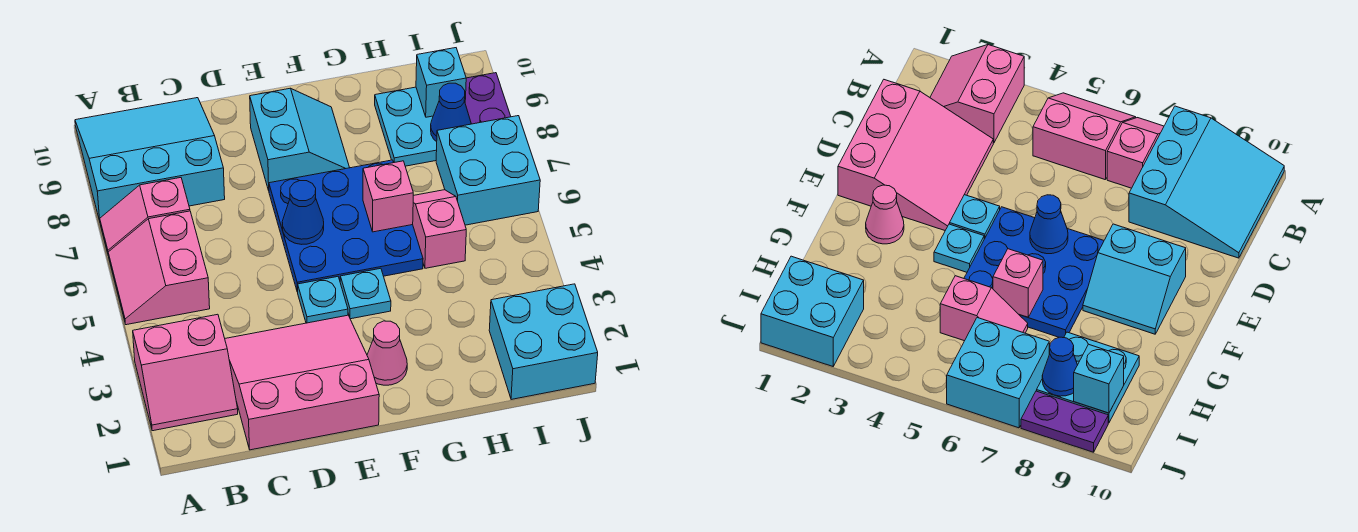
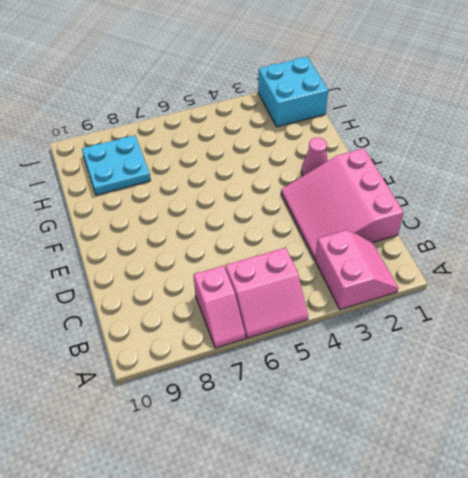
none -> cyan slope A8:C10 level 1 top 8
none -> cyan plate E4 level 1
none -> blue plate E5:G7 level 1

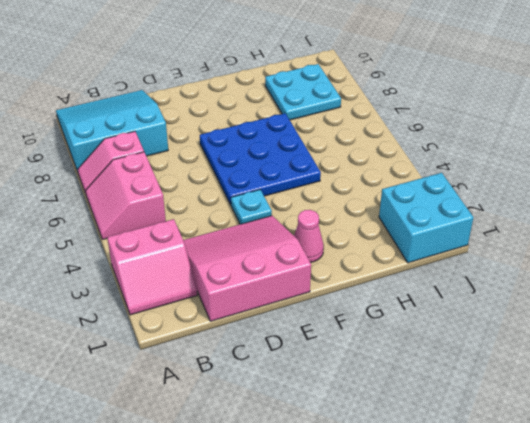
none -> cyan slope E8:F9 level 1 top E
none -> cyan plate F4 level 1
none -> pink slope H5:H6 level 1 top 5

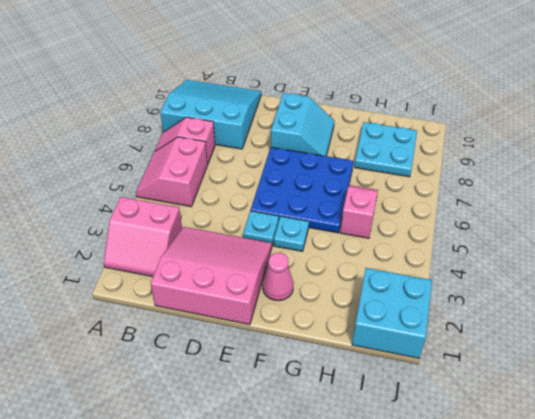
none -> cyan brick I6:J7 level 1
none -> purple plate J8:J9 level 1
none -> blue cone E6 level 2

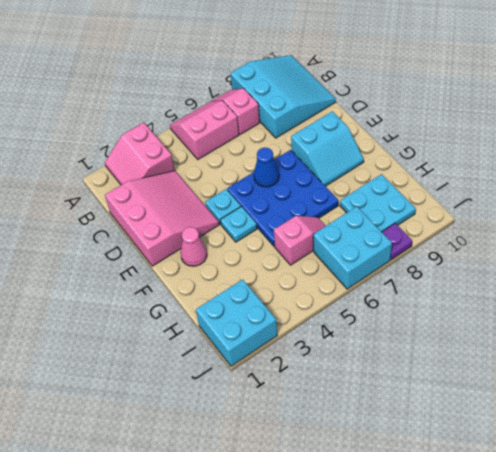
purple plate J8 level 1 -> purple plate J8:J9 level 1
none -> pink brick G6 level 2
none -> blue cone I8 level 2
none -> cyan brick I9 level 2

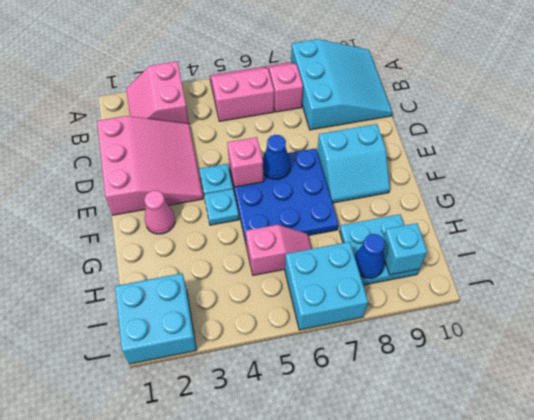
pink brick E5 level 2 -> pink brick G6 level 2
none -> purple plate J8:J9 level 1

